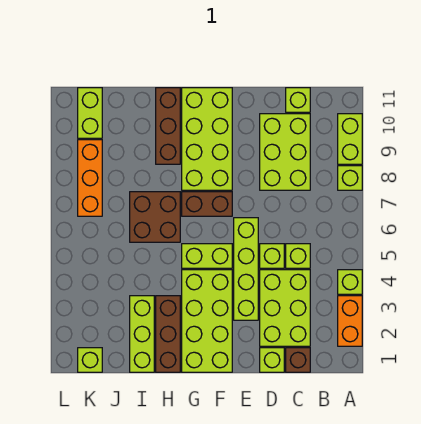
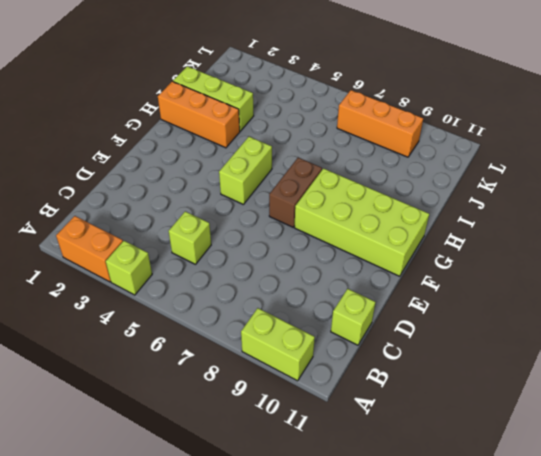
orange brick H1:H3 level 1 -> brown brick H1:H3 level 1
none -> lime brick A8 level 1
none -> brown brick C1 level 1
none -> lime brick C2:D4 level 1

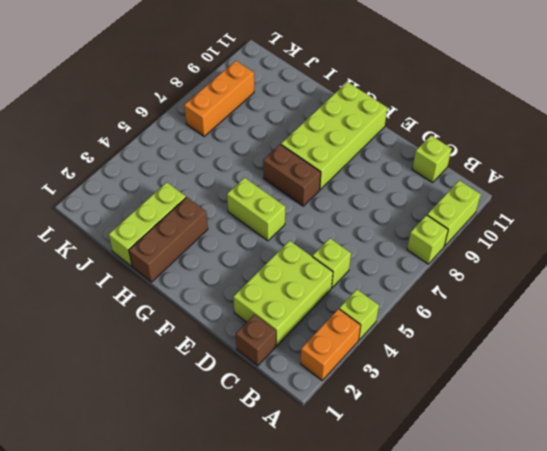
none -> lime brick C8:D10 level 1
none -> lime brick D1 level 1
none -> lime brick D5 level 1

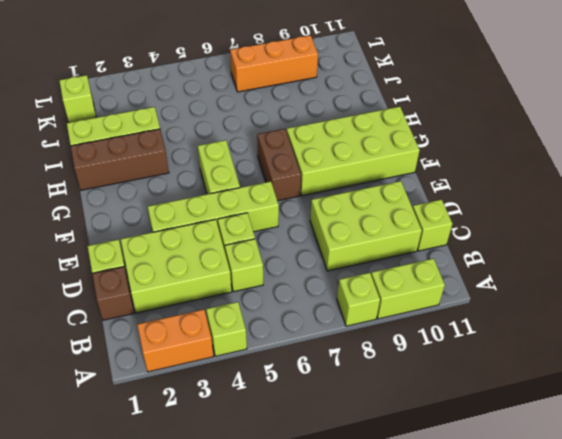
none -> lime brick F1:G4 level 1
none -> brown brick H6:I7 level 1
none -> brown brick H9:H11 level 1

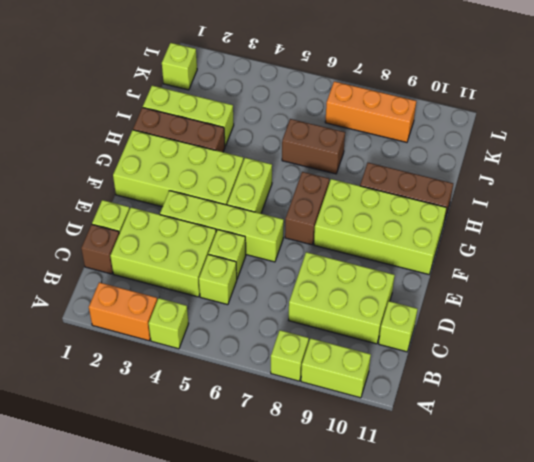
brown brick I6:I7 level 1 -> brown brick H6:I7 level 1
none -> lime brick K10:K11 level 1

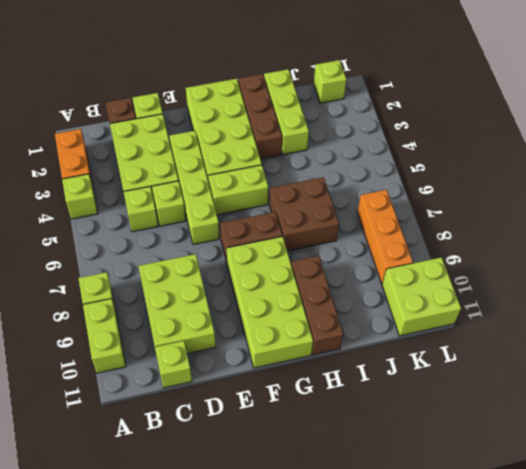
lime brick K10:L11 level 1 -> lime brick K10:K11 level 1

